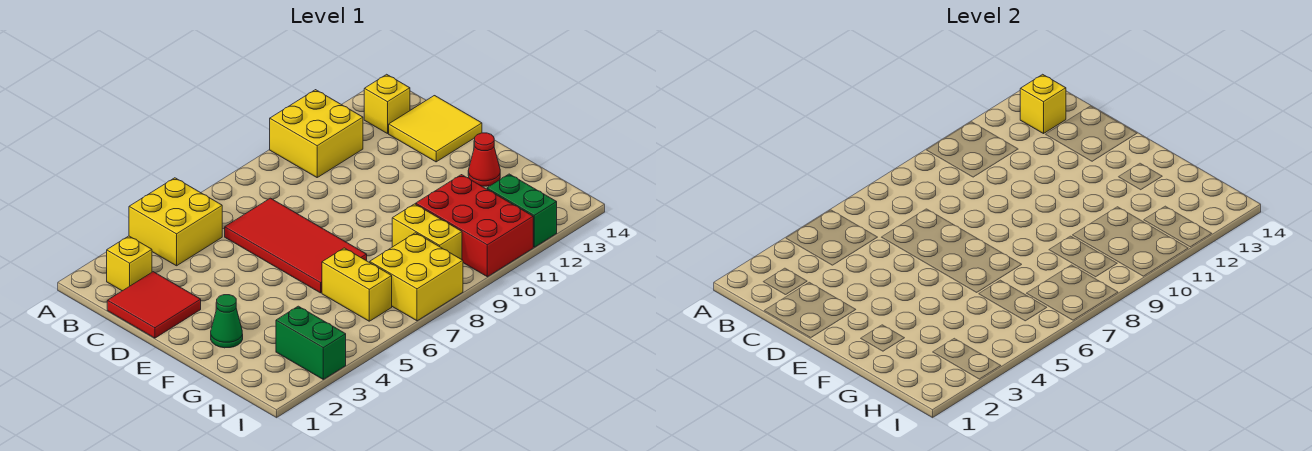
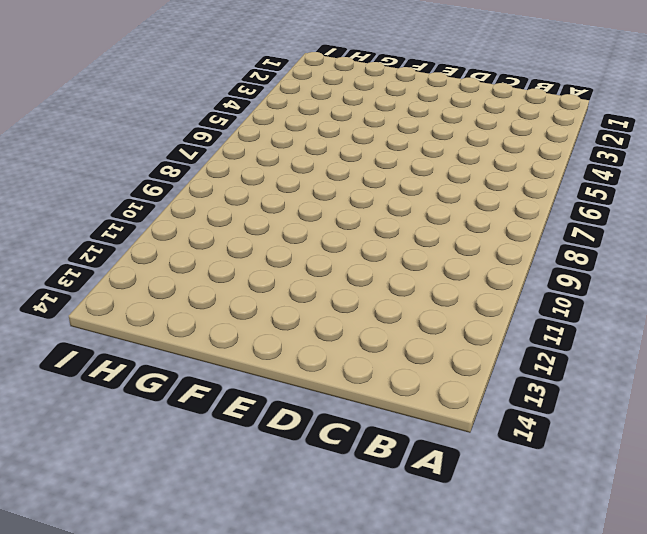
none -> yellow brick A4:B5 level 1
none -> yellow brick A10:B11 level 1
none -> yellow brick B2 level 1

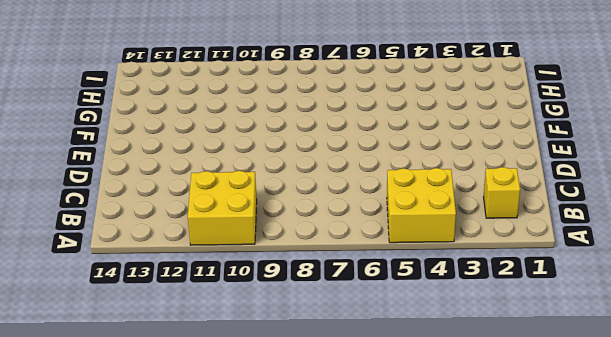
none -> yellow brick B13 level 1
none -> red tile C1:D2 level 1
none -> red tile C6:F7 level 1

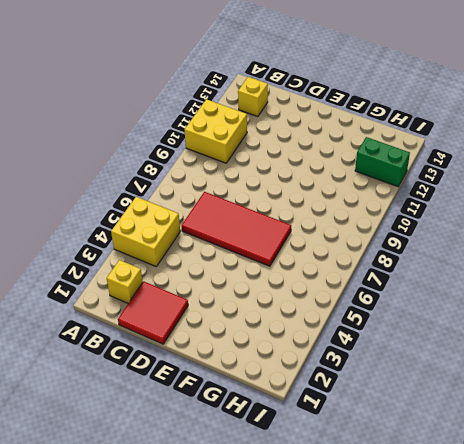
none -> yellow tile C13:D14 level 1
none -> green cone F2 level 1
none -> red cone F13 level 1

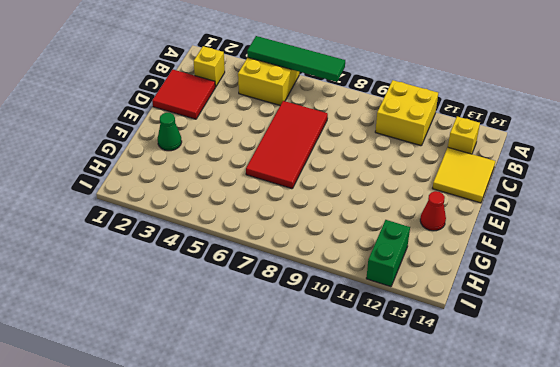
green tile A4:A7 level 2 -> none
none -> yellow brick G6:H6 level 1
none -> yellow brick G9:H9 level 1
none -> red brick G10:I11 level 1

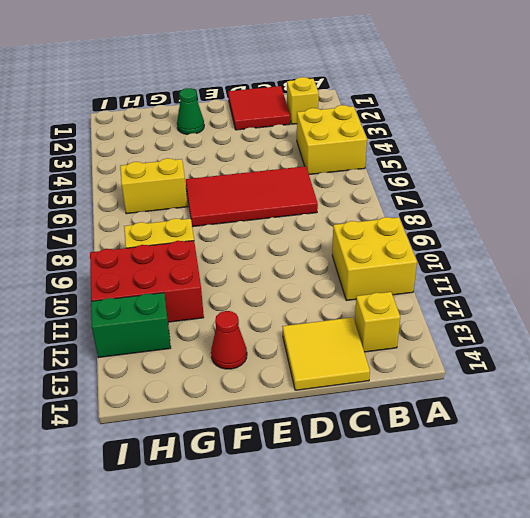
none -> green brick H3:I3 level 1
none -> yellow brick H7:I8 level 1
none -> yellow brick B13 level 2

